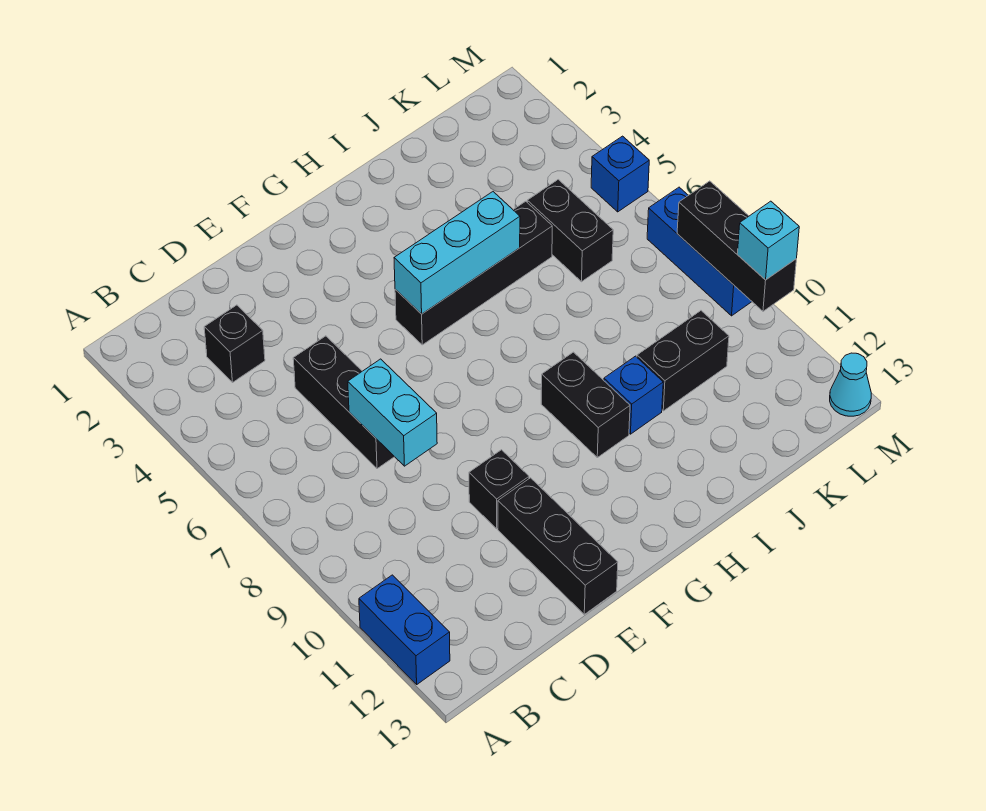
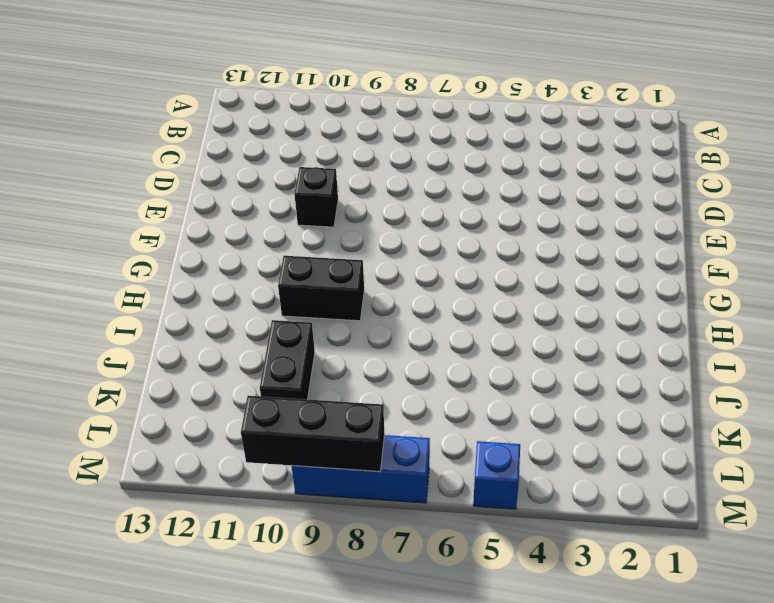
none -> blue brick A11:A12 level 1
none -> black brick C3 level 1
none -> black brick D5:D7 level 1

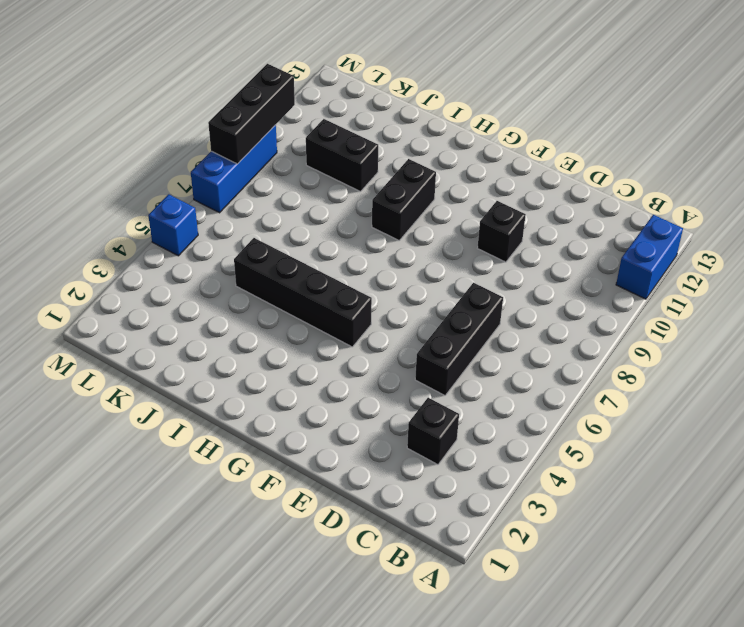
none -> black brick E11:E13 level 1
none -> blue brick I10 level 1
none -> black brick K5:K6 level 1

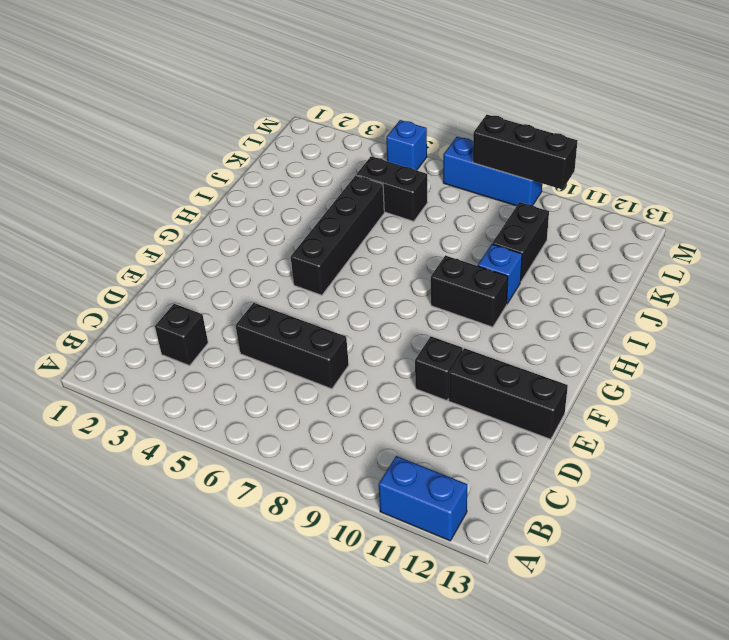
none -> cyan cone M13 level 1
none -> cyan brick D7:D8 level 2
none -> cyan brick G5:I5 level 2

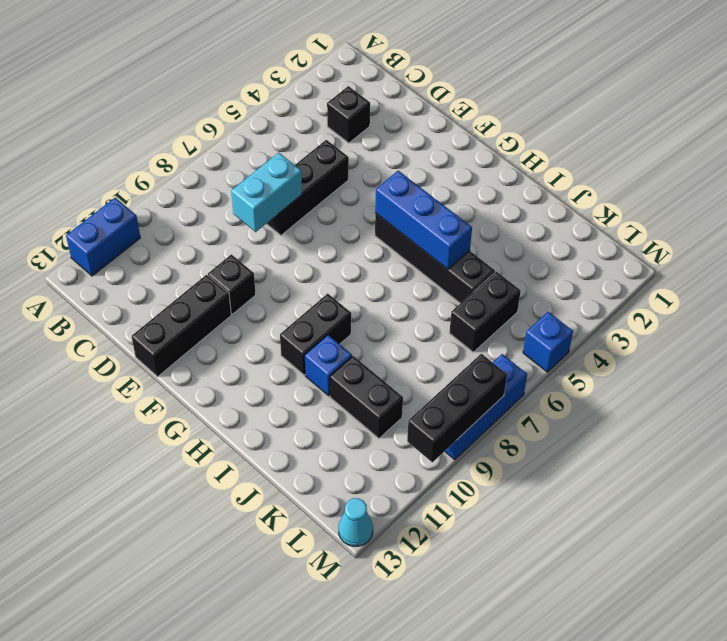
blue brick G5:I5 level 2 -> cyan brick G5:I5 level 2
none -> cyan brick M10 level 3

